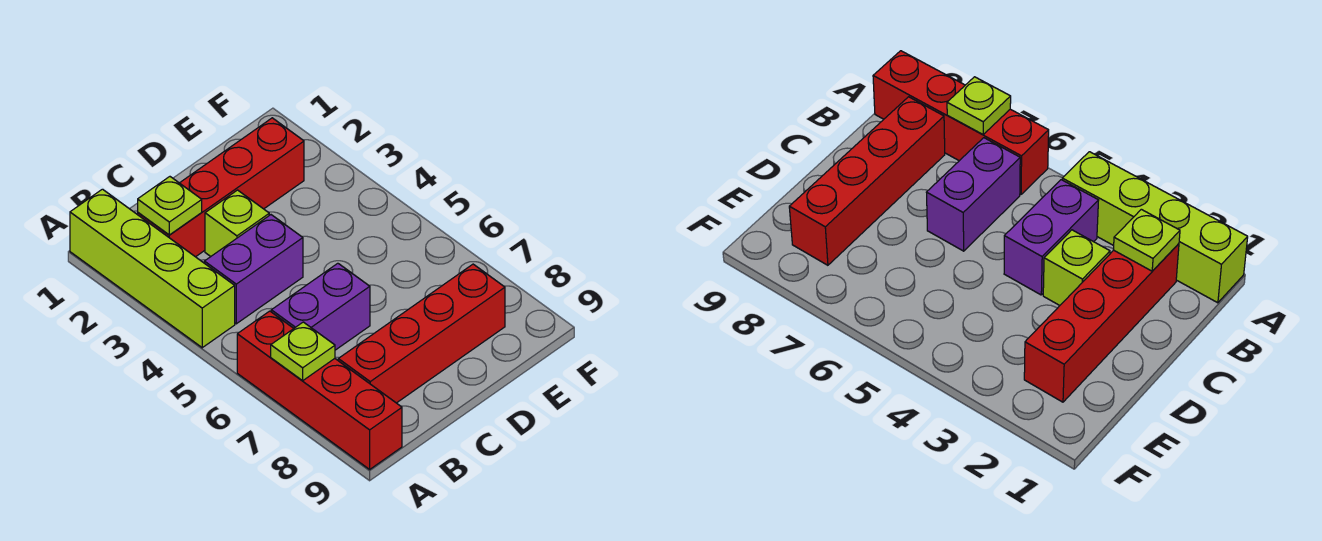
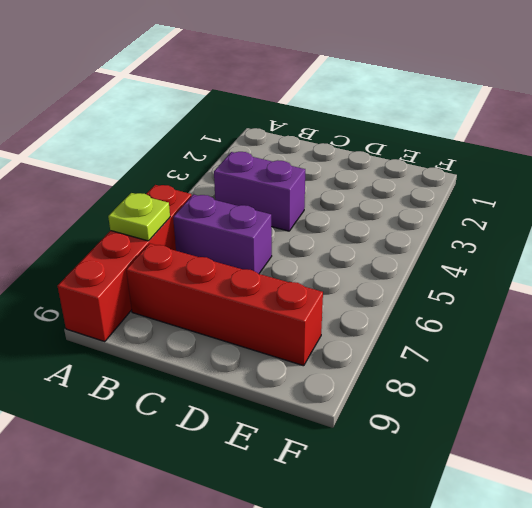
none -> lime brick A1:A4 level 1
none -> red brick B2:E2 level 1

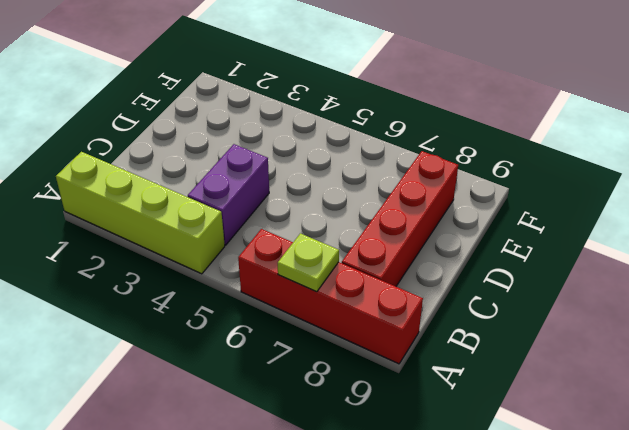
none -> red brick B2:E2 level 1
none -> purple brick B6:C6 level 1

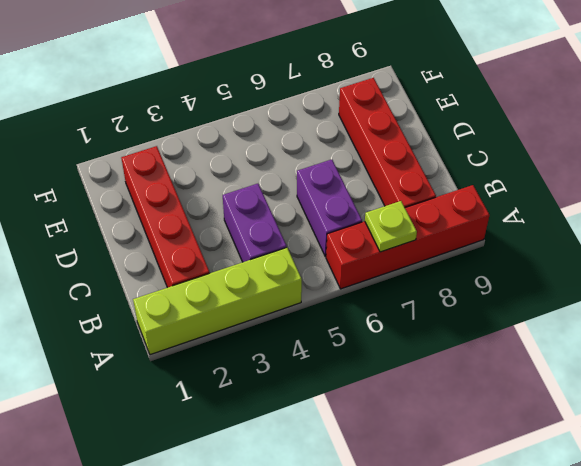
none -> lime brick C3 level 1
none -> lime plate B2 level 2

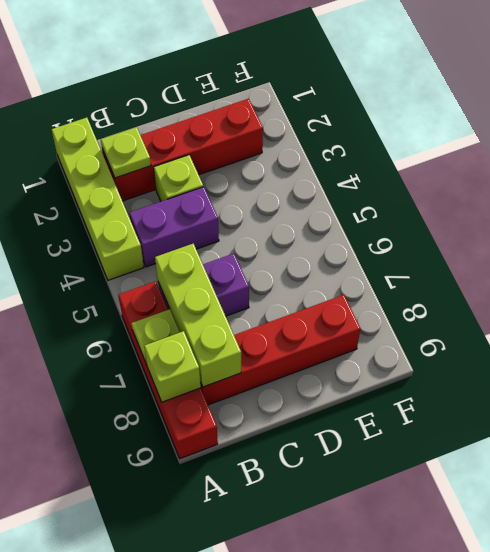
lime brick A8 level 2 -> none
lime brick B6:B8 level 2 -> none

